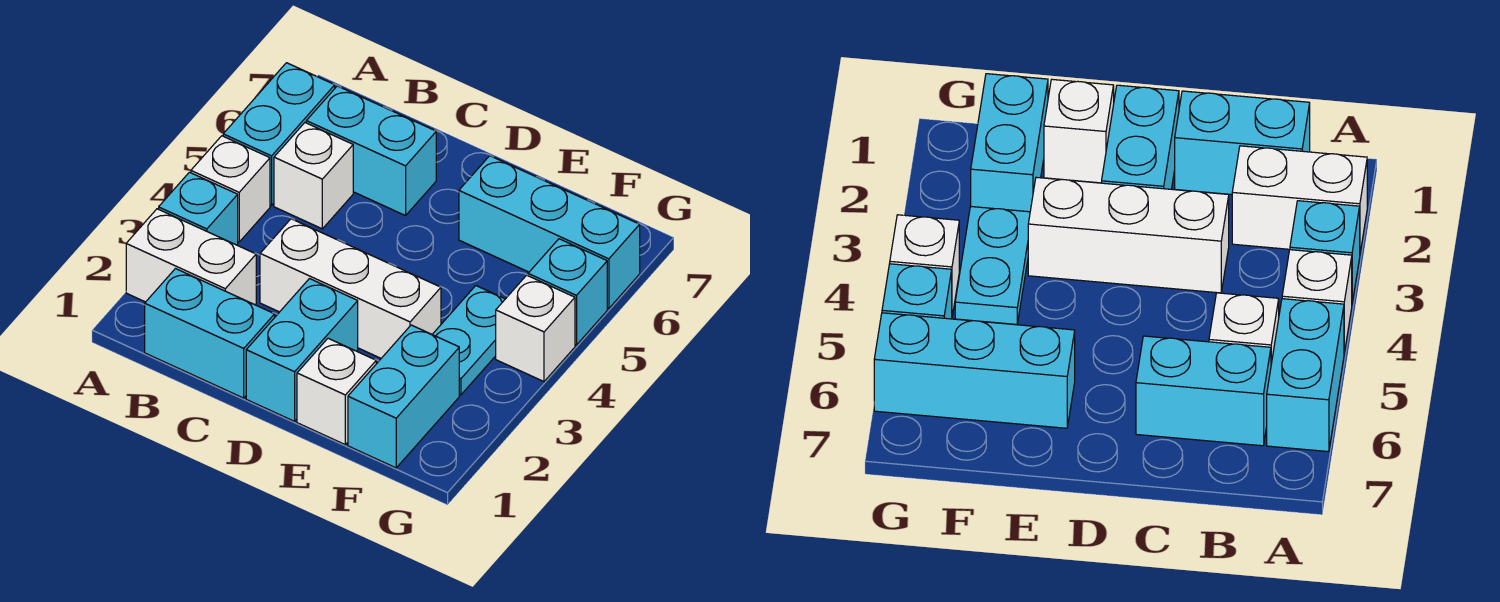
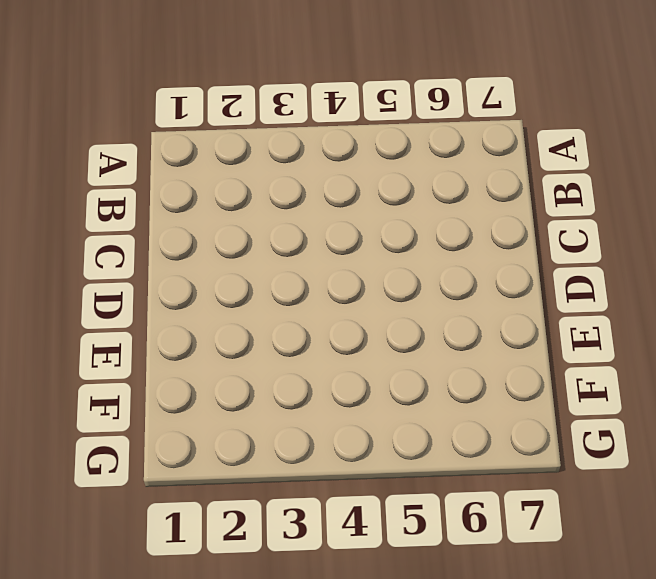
none -> white brick A2:B2 level 1
none -> cyan brick A3 level 1
none -> white brick A4 level 1

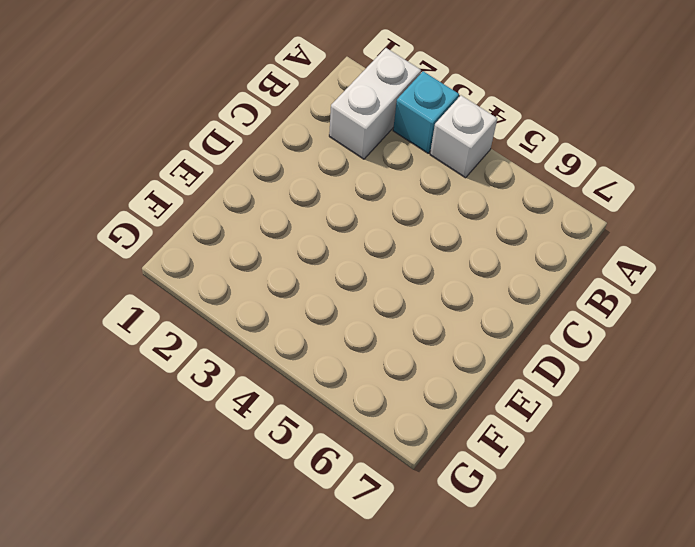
none -> cyan brick A5:A6 level 1
none -> cyan brick B1:C1 level 1
none -> white brick B5 level 1

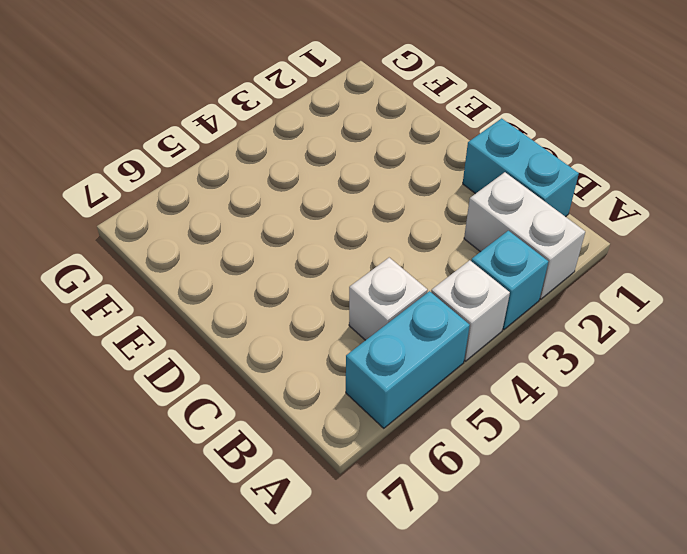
none -> cyan brick B6:C6 level 1
none -> white brick C3:E3 level 1
none -> cyan brick D1:D2 level 1

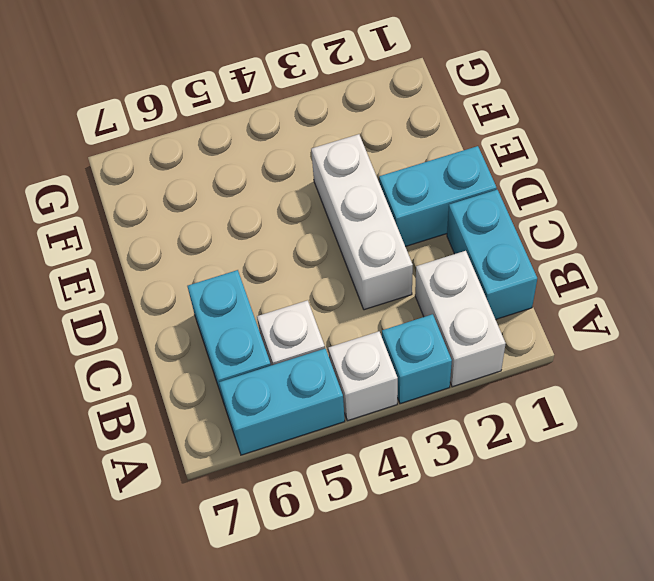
none -> white brick E1 level 1
none -> cyan brick E6:G6 level 1
none -> cyan brick F1:F2 level 1

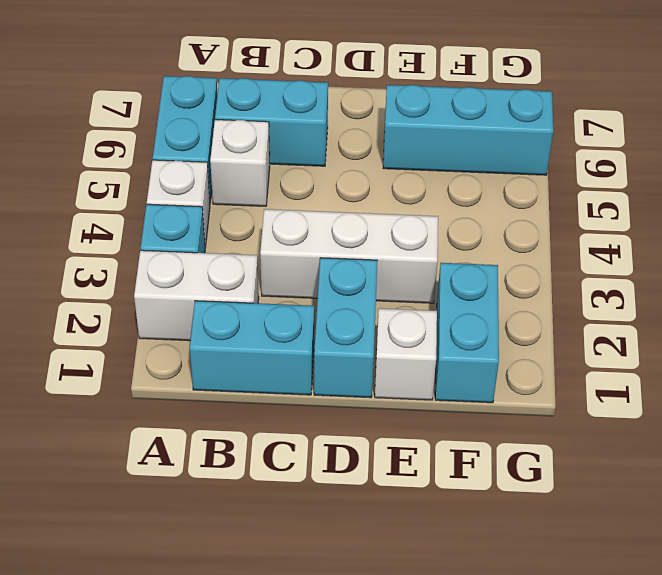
none -> cyan plate F3:F4 level 1
none -> white brick G4 level 1
none -> cyan brick G5 level 1

